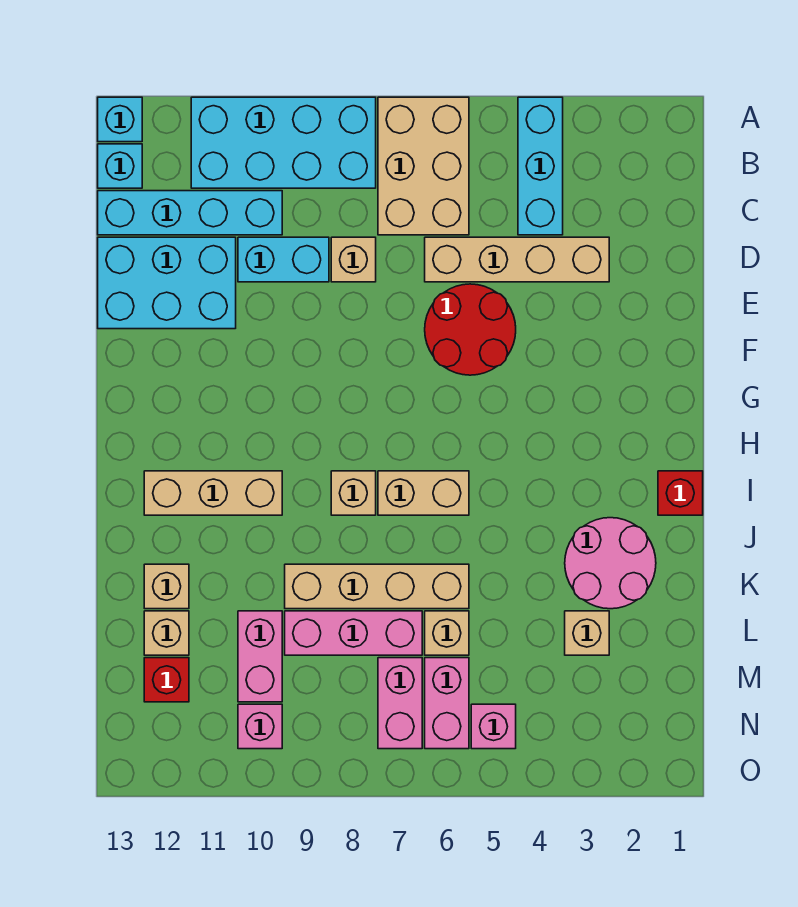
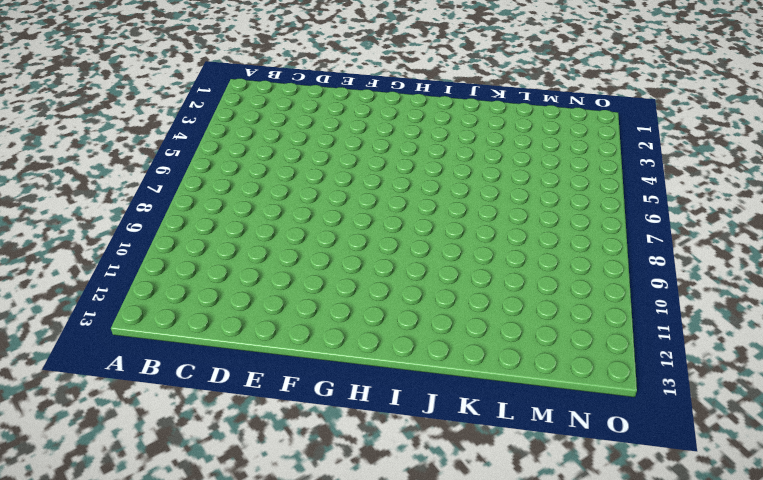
none -> cyan brick A4:C4 level 1
none -> tan brick A6:C7 level 1
none -> cyan brick A8:B11 level 1

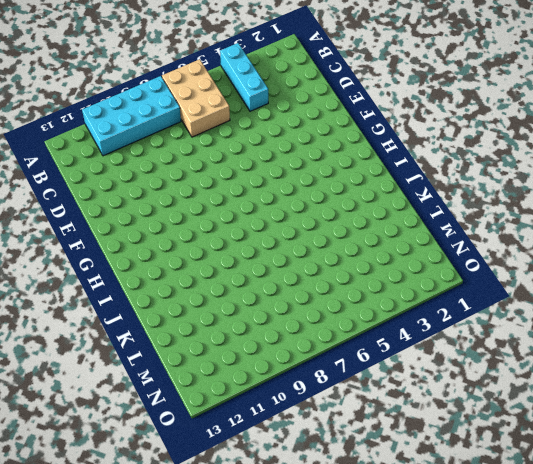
none -> cyan brick A13 level 1
none -> cyan brick B13 level 1
none -> cyan brick C10:C13 level 1

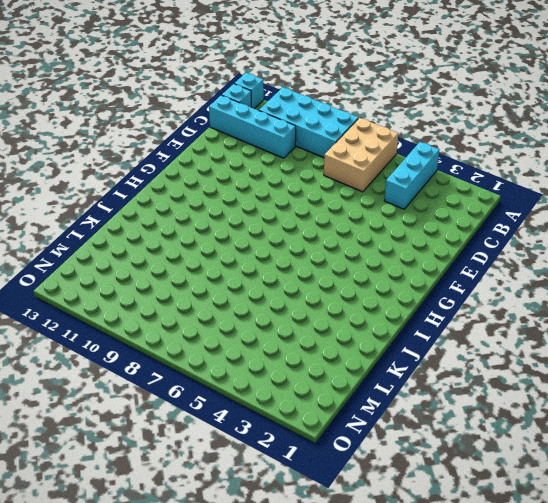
none -> tan brick D3:D6 level 1
none -> tan brick D8 level 1
none -> cyan brick D9:D10 level 1

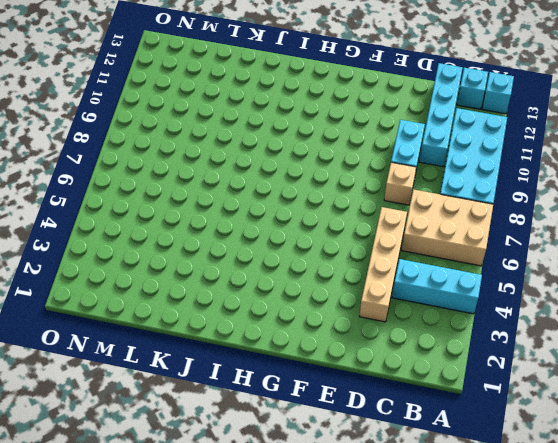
none -> cyan brick D11:E13 level 1
none -> red round brick E5:F6 level 1
none -> red brick I1 level 1

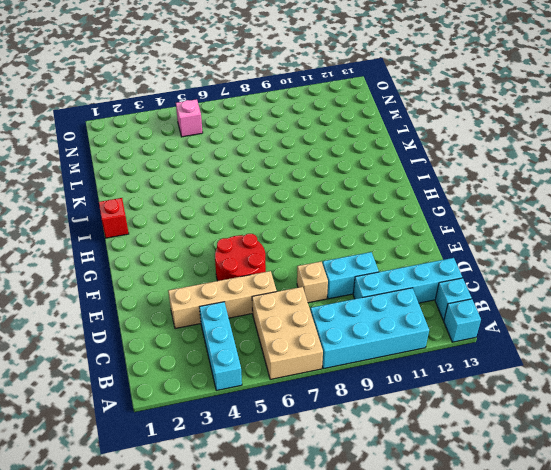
none -> cyan brick D11:E13 level 1
none -> tan brick I6:I7 level 1
none -> tan brick I8 level 1

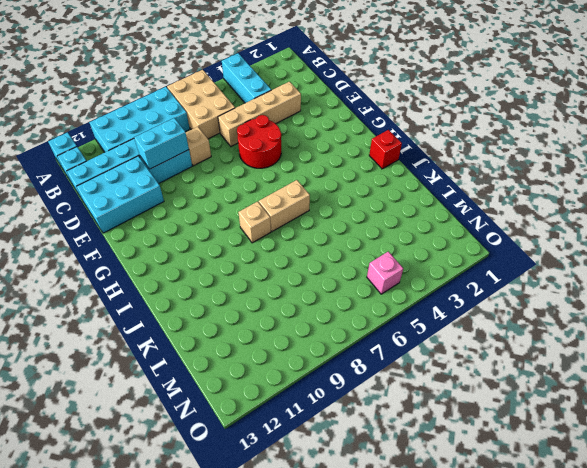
cyan brick D9:D10 level 2 -> none
none -> tan brick I10:I12 level 1
none -> pink round brick J2:K3 level 1
none -> tan brick K6:K9 level 1

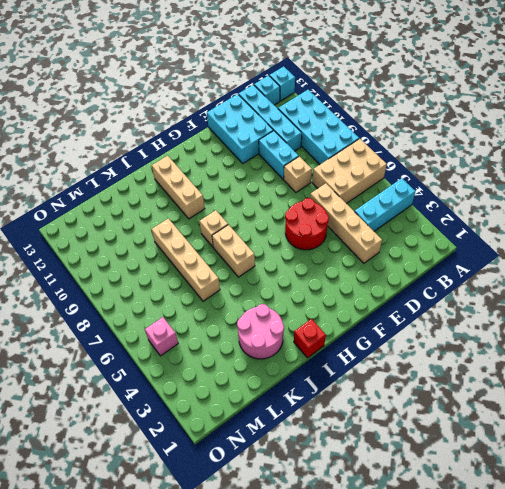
none -> tan brick K12 level 1
none -> tan brick L3 level 1
none -> tan brick L6 level 1

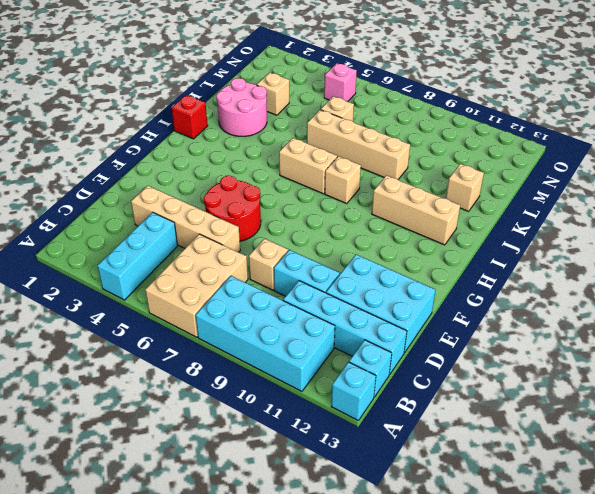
none -> pink brick L7:L9 level 1
none -> pink brick L10:M10 level 1
none -> tan brick L12 level 1

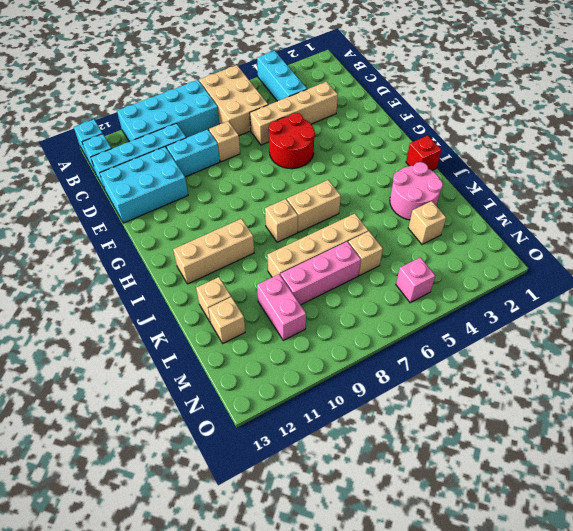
none -> pink brick M6:N6 level 1
none -> pink brick M7:N7 level 1
none -> red brick M12 level 1

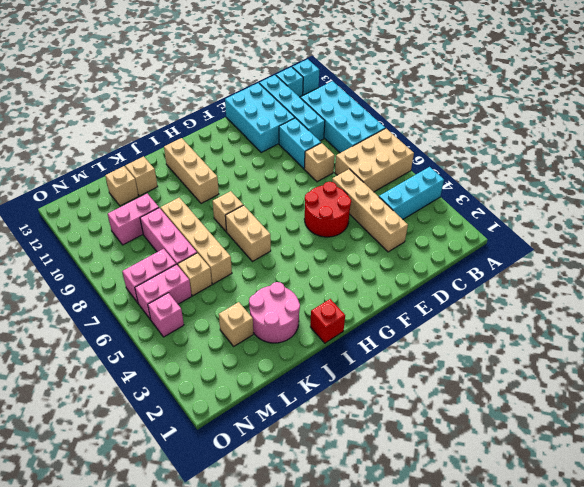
none -> red brick M12 level 1
none -> pink brick N10 level 1

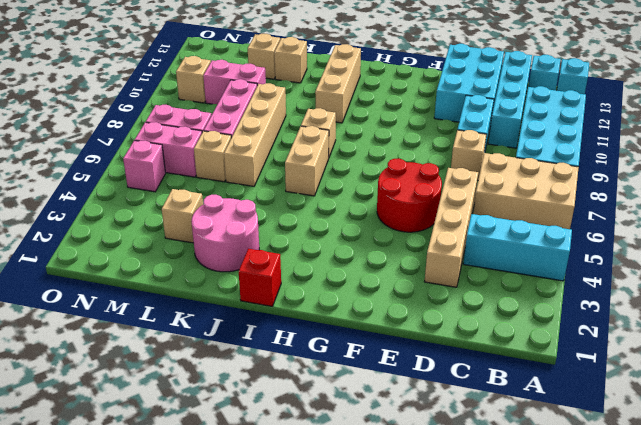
tan brick N10 level 1 -> pink brick N10 level 1
none -> red brick M12 level 1

